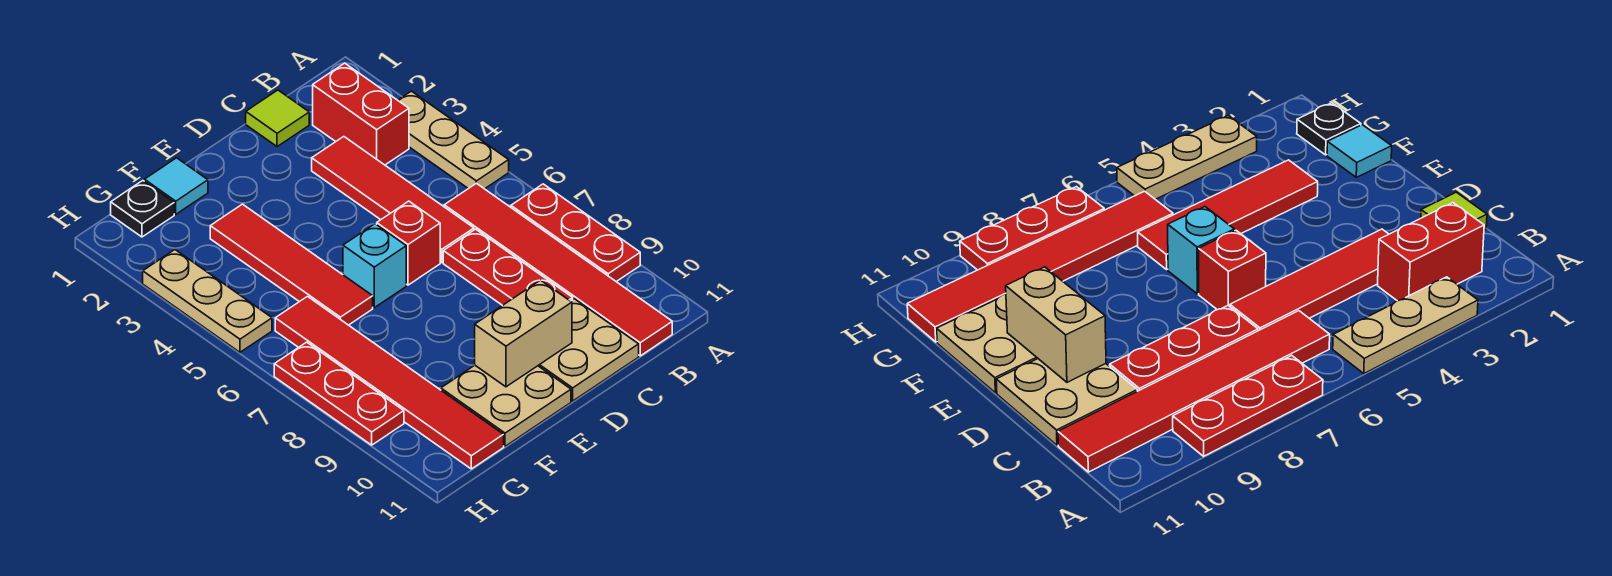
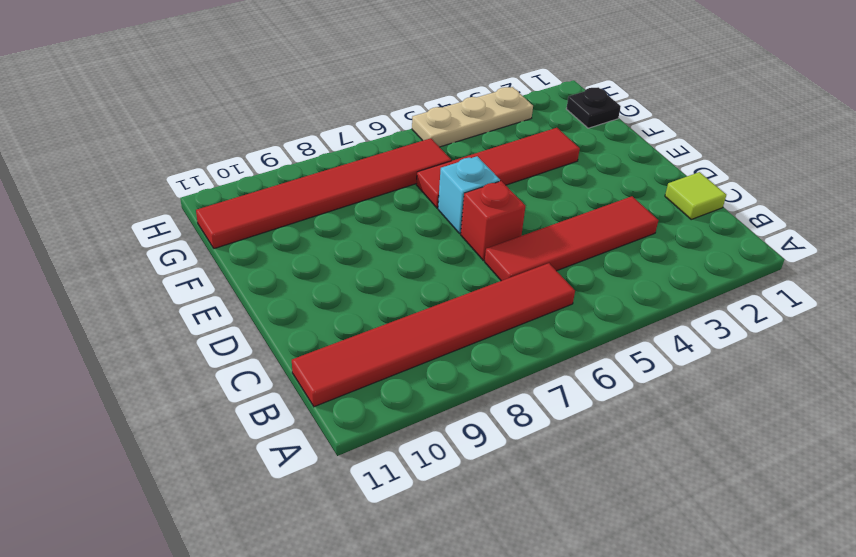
none -> tan plate A3:A5 level 1
none -> red plate A7:A9 level 1
none -> red brick B2:B3 level 1

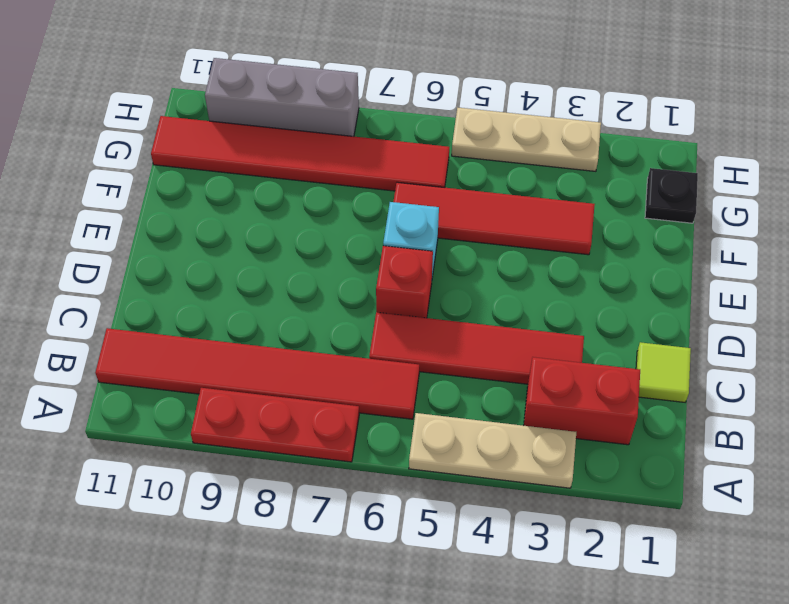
grey brick H8:H10 level 1 -> red plate H7:H9 level 1
none -> red plate C7:C9 level 1
none -> tan plate C10:D11 level 1
none -> tan plate E10:F11 level 1

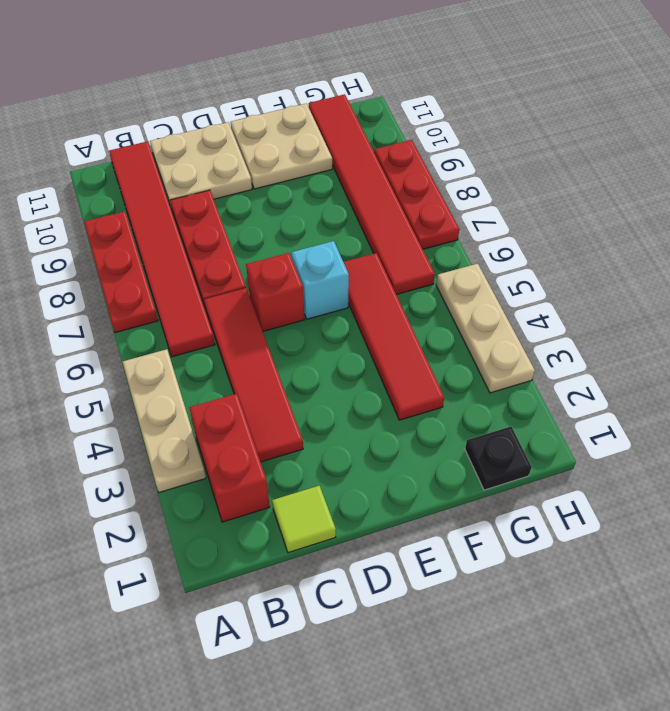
none -> cyan tile F1 level 1
none -> tan brick D10:E10 level 2

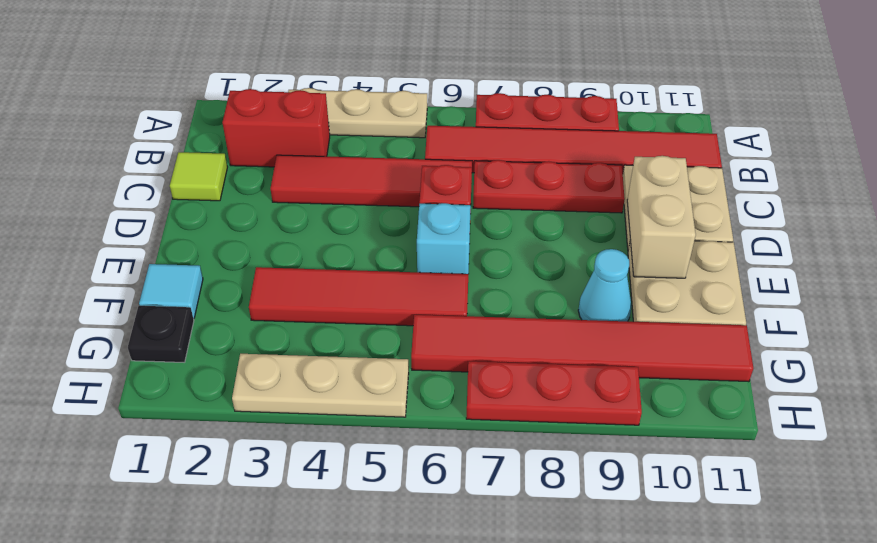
cyan cone F9 level 1 -> none

